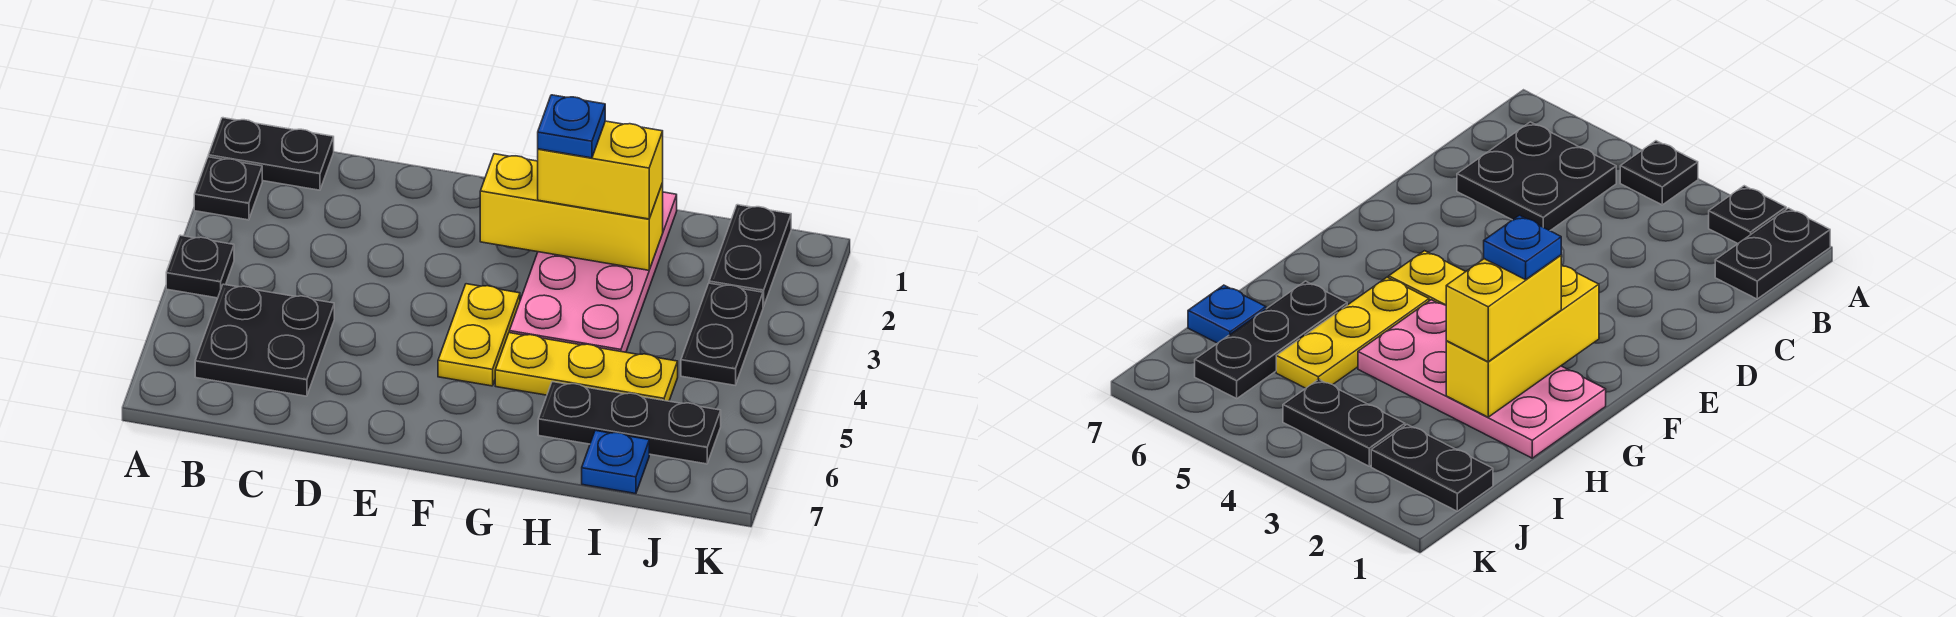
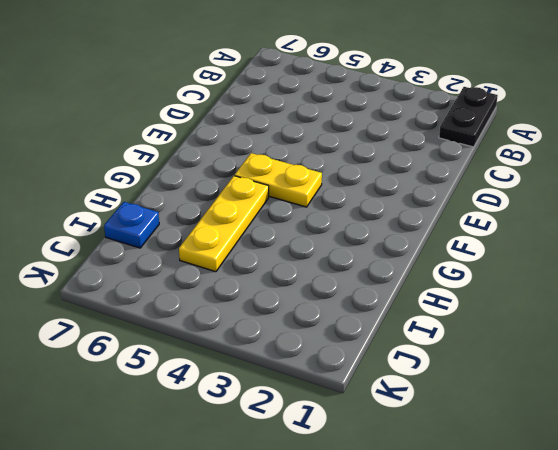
none -> black plate A2 level 1
none -> black plate A4 level 1
none -> black plate B5:C6 level 1

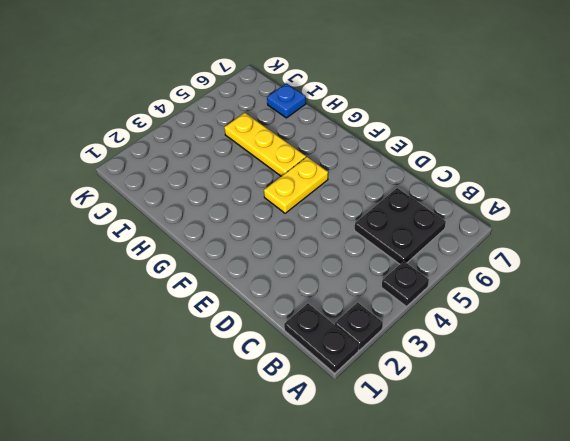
none -> pink plate G1:H4 level 1
none -> black plate H6:J6 level 1
none -> black plate J1:J2 level 1

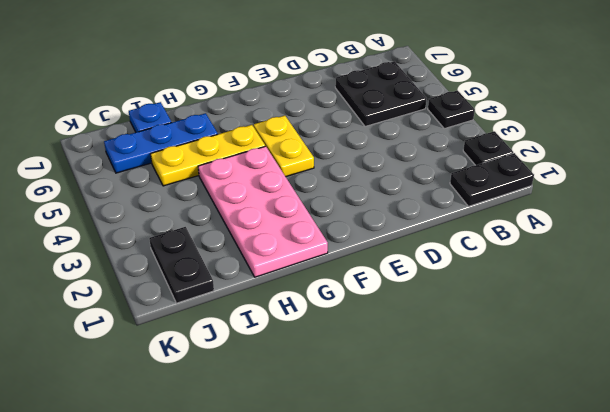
blue plate H6:J6 level 1 -> black plate H6:J6 level 1
none -> black plate J3:J4 level 1
none -> yellow brick F2:H2 level 2
none -> yellow brick G2:H2 level 3

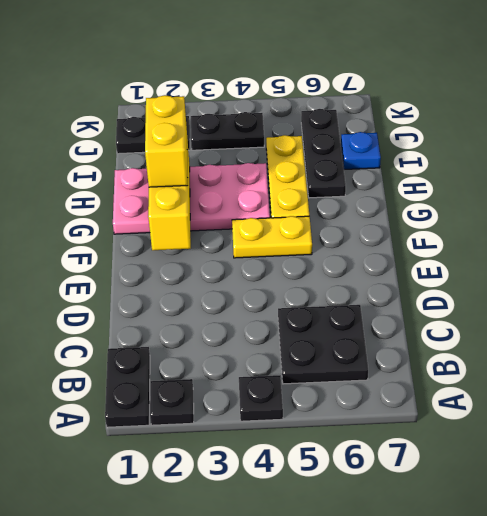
none -> blue plate G2 level 4

